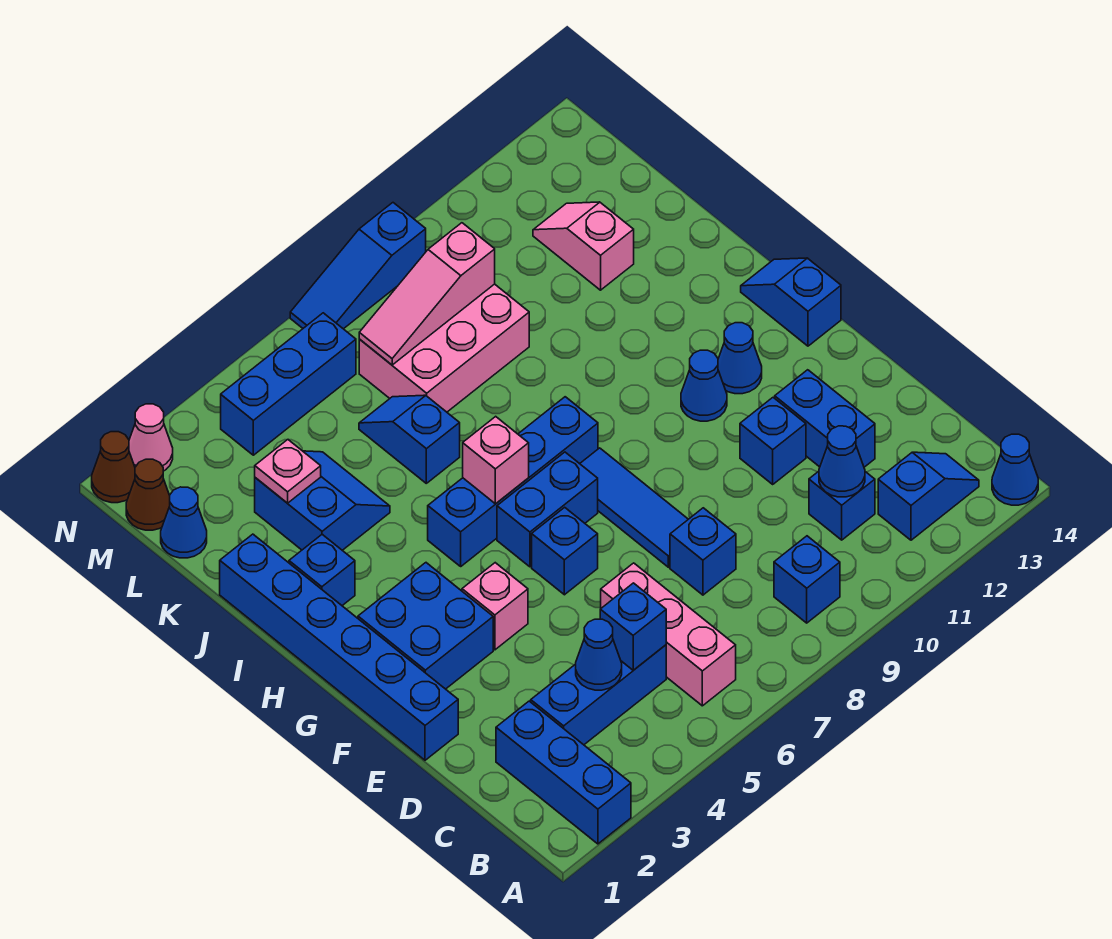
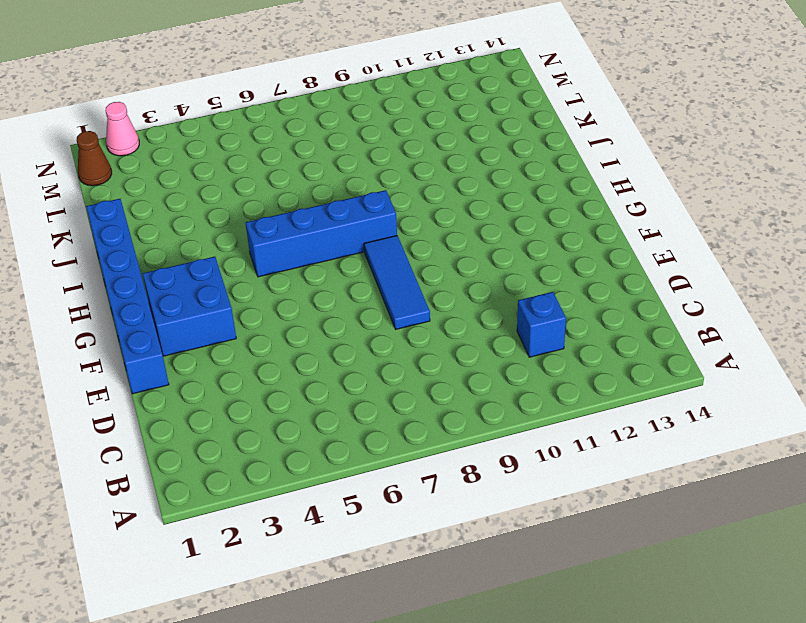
none -> blue brick A2:C2 level 1
none -> blue cone A14 level 1
none -> pink brick B6:D6 level 1
none -> blue brick B9 level 1

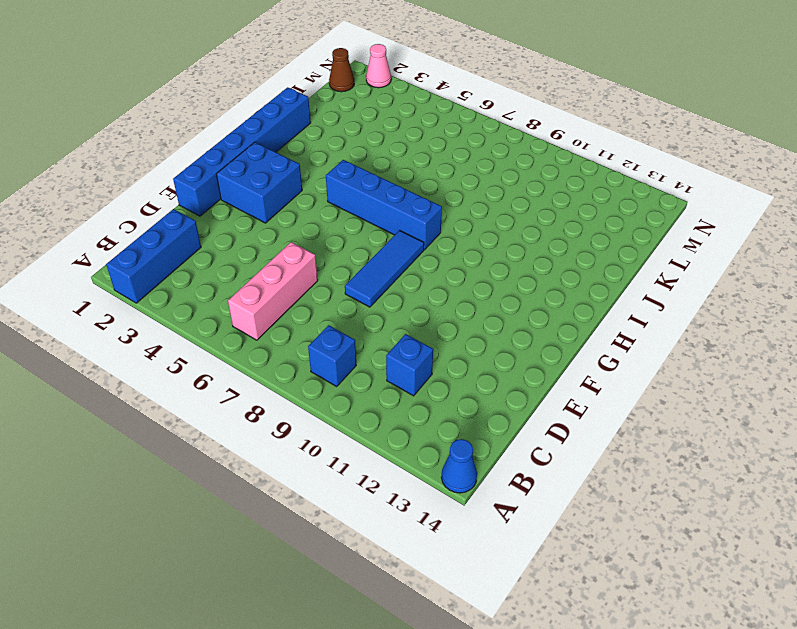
none -> blue slope B12:B13 level 1 top 12
none -> blue brick C3:C5 level 1
none -> blue brick D8 level 1
none -> blue brick D12:E12 level 1

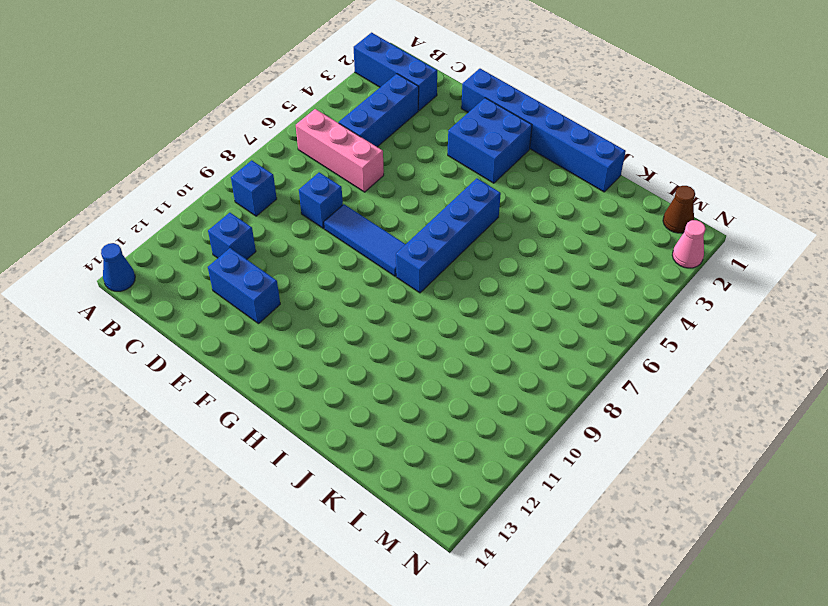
none -> blue slope B12:B13 level 1 top 12
none -> blue brick E11 level 1
none -> pink brick F4 level 1
none -> blue brick F6 level 1

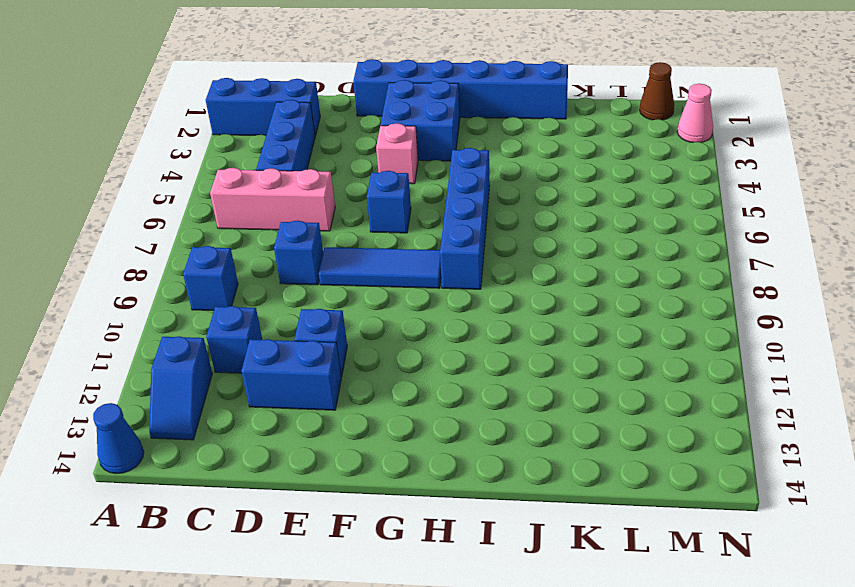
none -> blue brick G6:G7 level 1
none -> blue cone G11 level 1
none -> blue cone G12 level 1
none -> blue slope G14:H14 level 1 top G

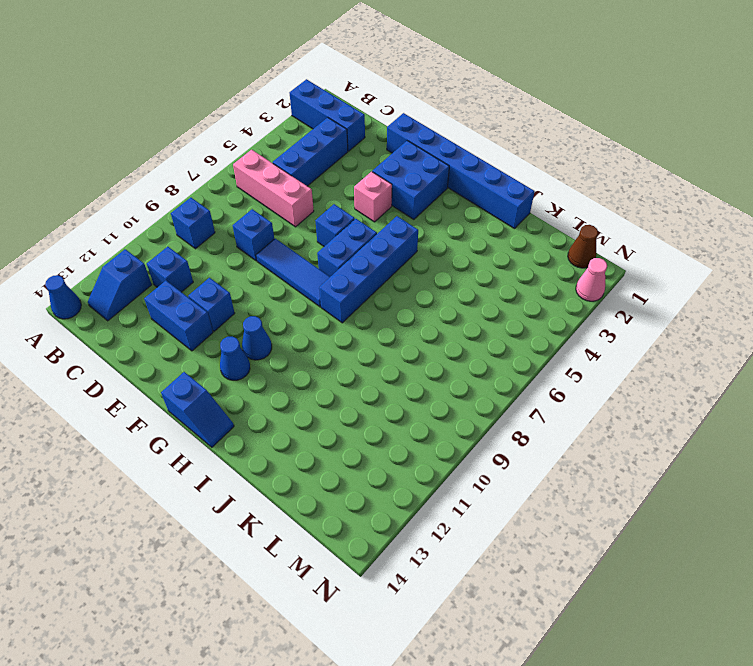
none -> blue brick I2 level 1
none -> blue slope J3:K4 level 1 top 3
none -> blue slope J6:K6 level 1 top J
none -> pink brick K7:L9 level 1

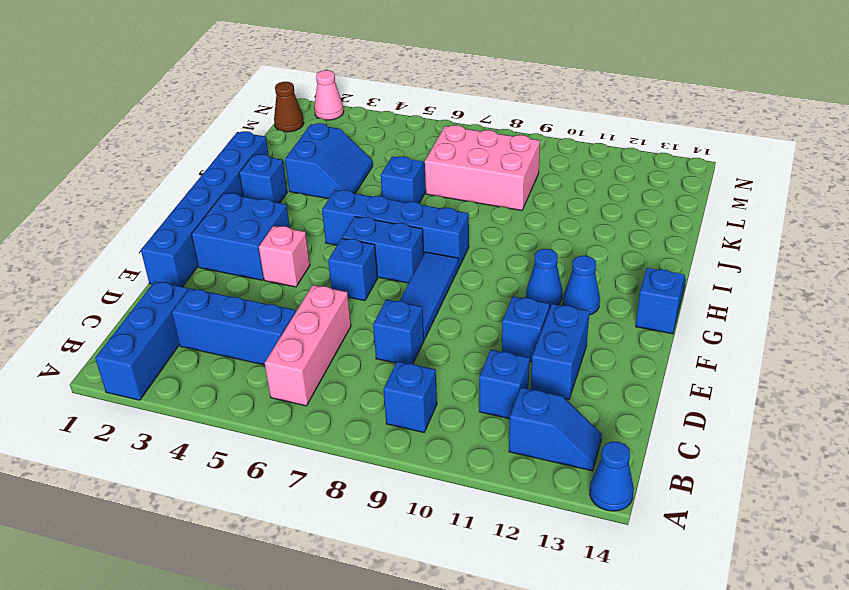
none -> pink slope K12:L12 level 1 top K
none -> blue cone L1 level 1
none -> blue brick M4:M6 level 1
none -> brown cone N1 level 1

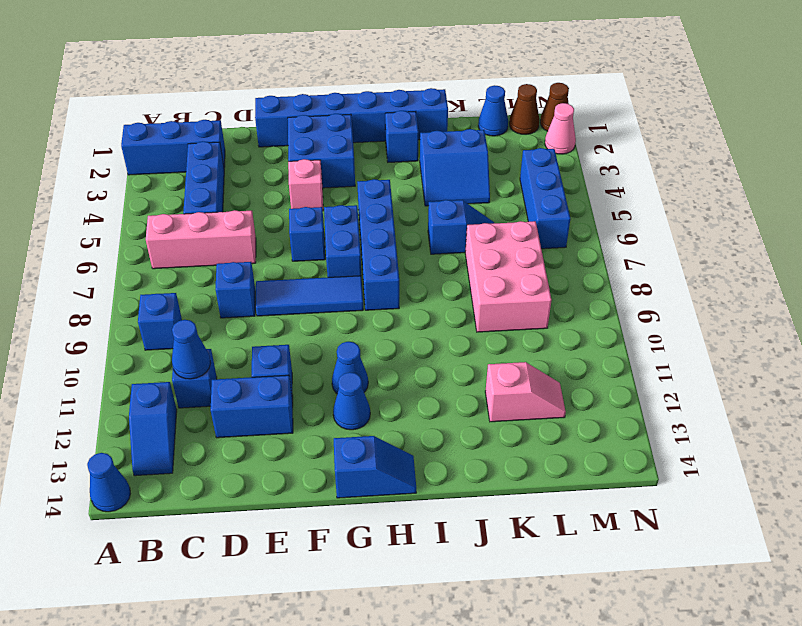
none -> blue slope N7:N9 level 1 top 9
none -> blue cone C4 level 2
none -> blue brick C5 level 2
none -> pink brick H6 level 2

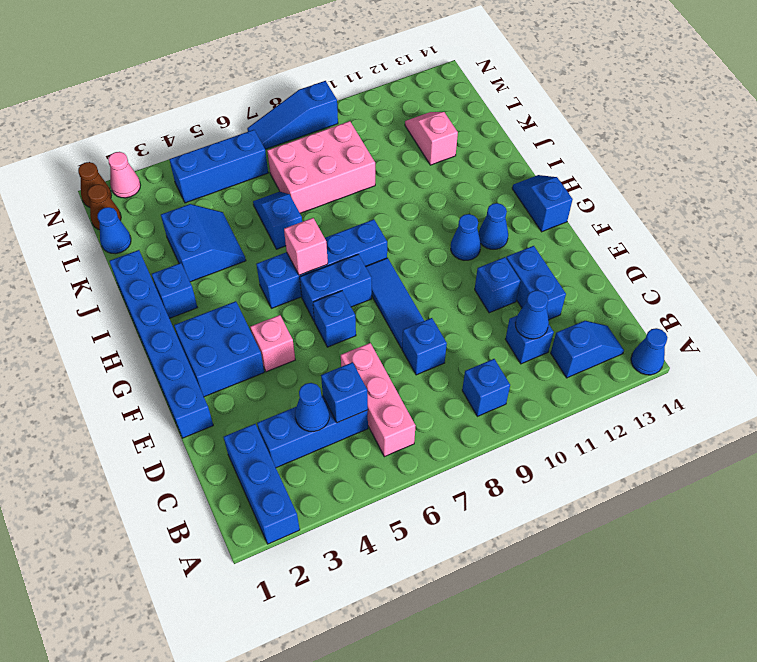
none -> pink plate K3 level 2
none -> pink slope L7:L9 level 2 top 9

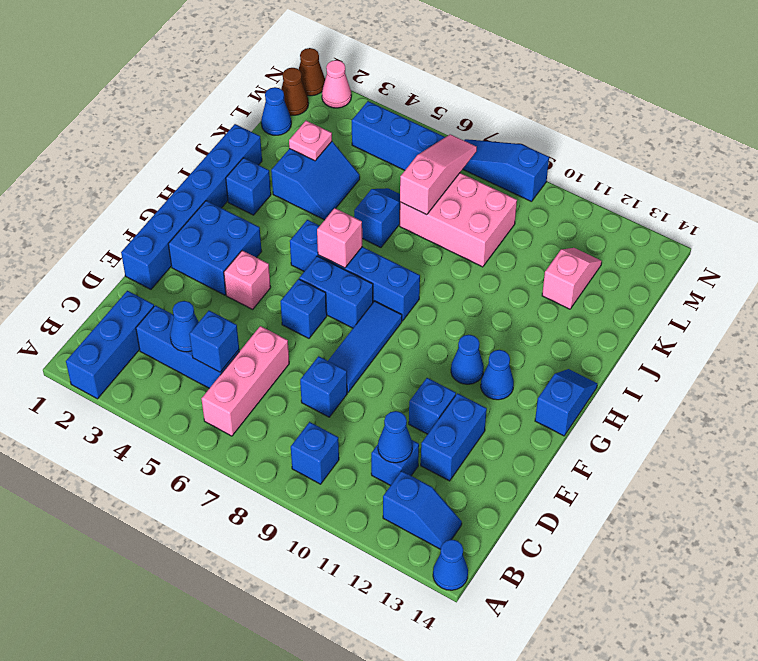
pink slope K7:M7 level 2 top K -> pink slope L7:L9 level 2 top 9

